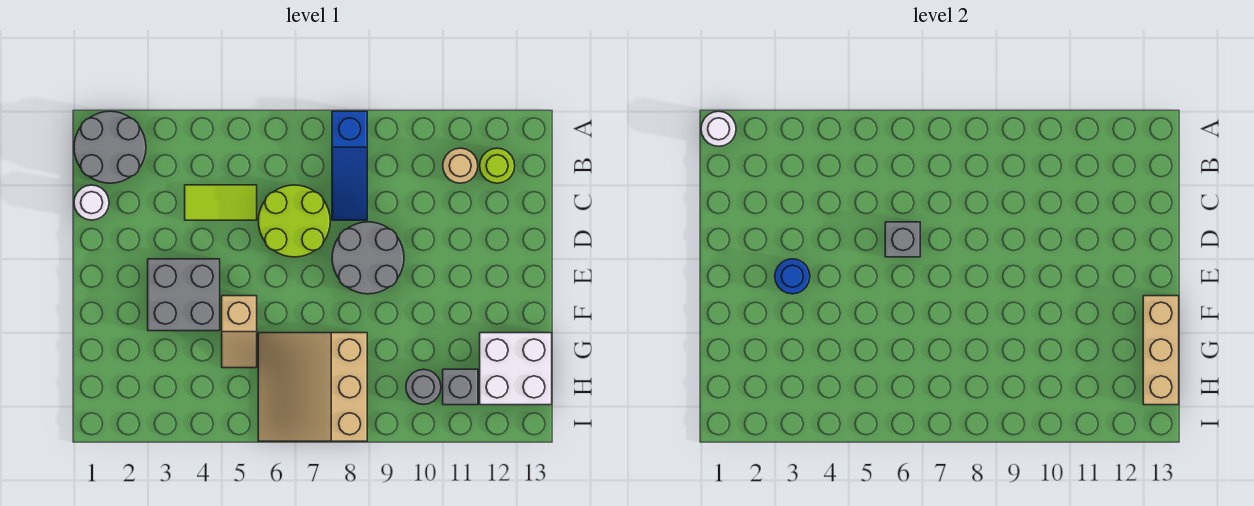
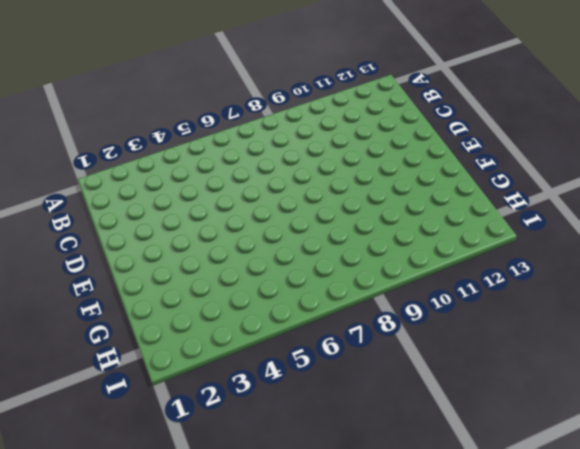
none -> grey round brick A1:B2 level 1
none -> blue slope A8:C8 level 1 top A
none -> tan round brick B11 level 1

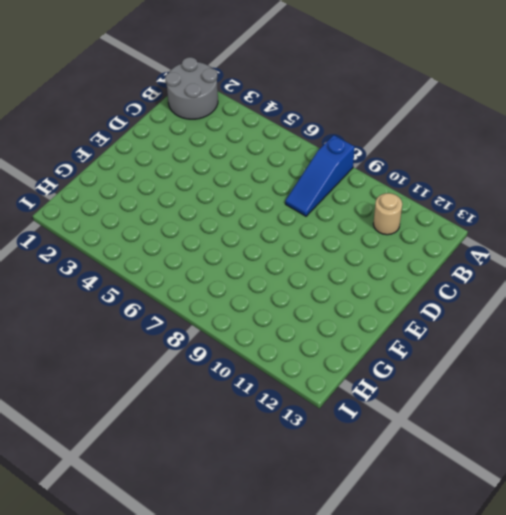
none -> lime round brick B12 level 1
none -> white round brick C1 level 1
none -> lime tile C4:C5 level 1

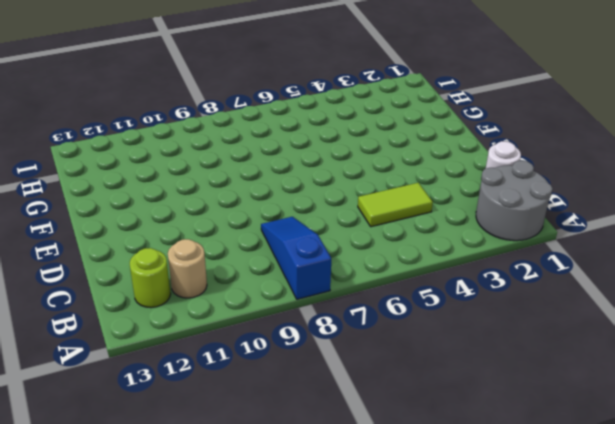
none -> lime round brick C6:D7 level 1
none -> grey round brick D8:E9 level 1
none -> grey brick E3:F4 level 1

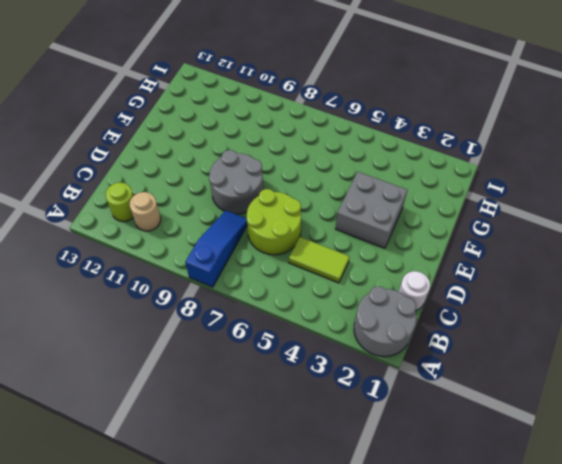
none -> tan slope F5:G5 level 1 top F
none -> tan slope G6:I8 level 1 top 8
none -> white brick G12:H13 level 1

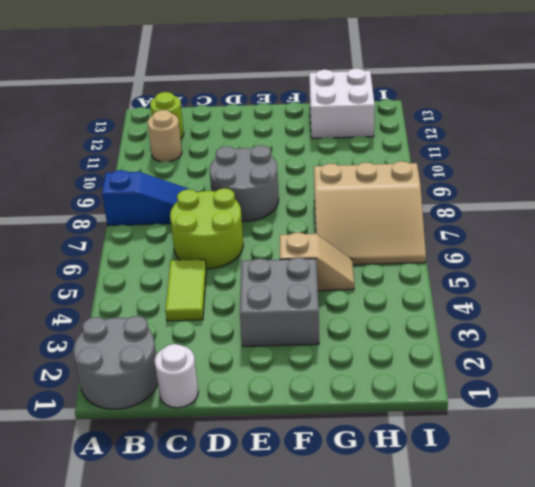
none -> grey round brick H10 level 1
none -> grey brick H11 level 1
none -> white round brick A1 level 2

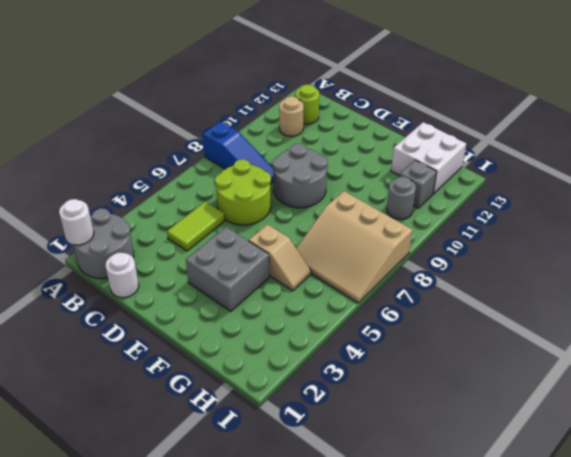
none -> grey brick D6 level 2
none -> blue round brick E3 level 2
none -> tan brick F13:H13 level 2

